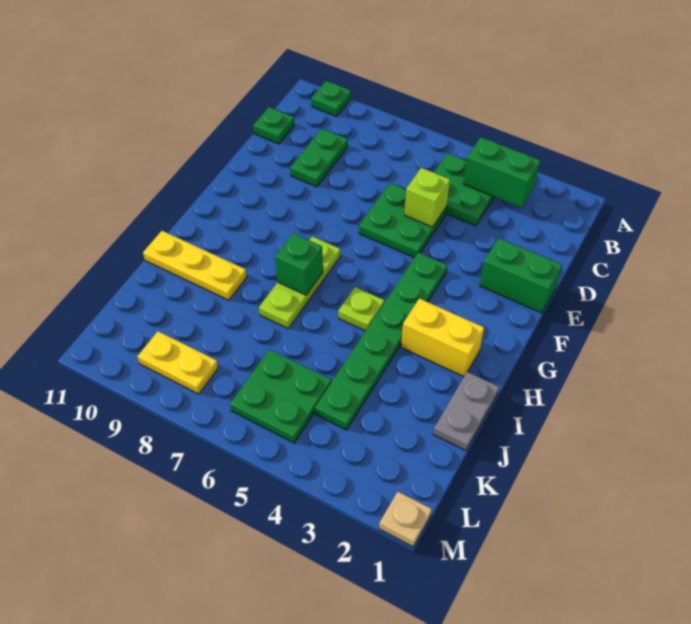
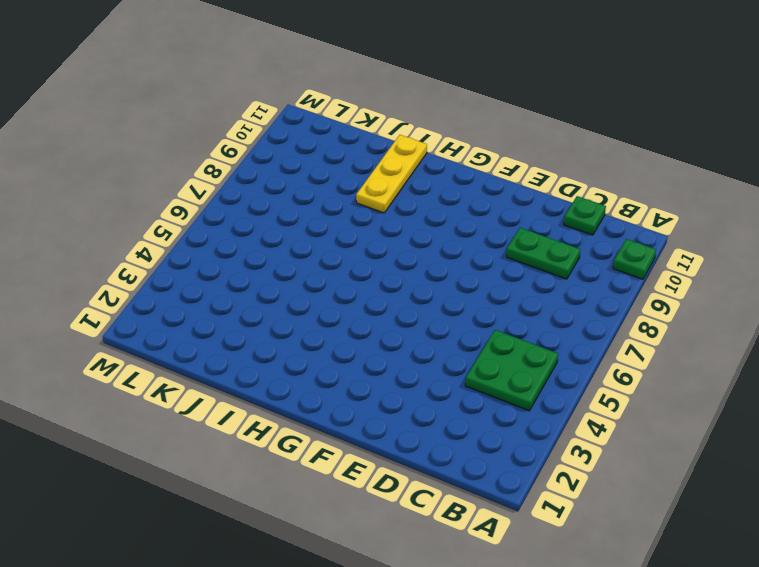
none -> green plate D5:E6 level 1
none -> green brick E1:E2 level 1
none -> green plate F4:K4 level 1

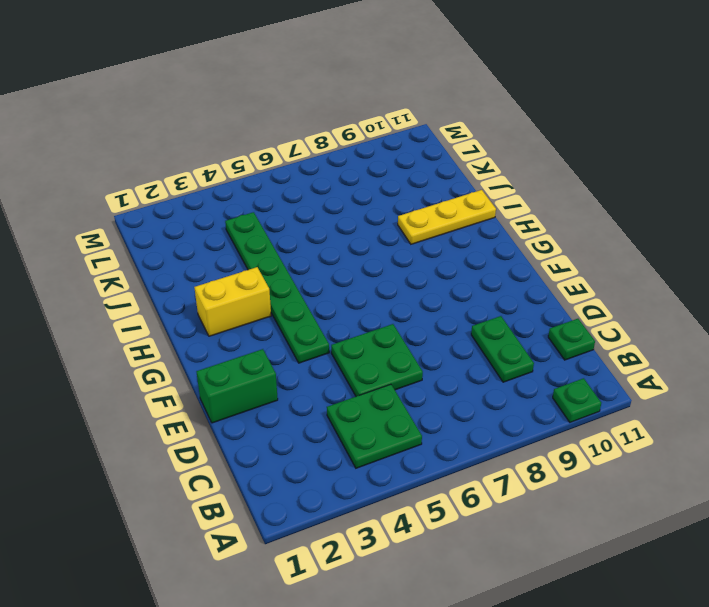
none -> lime plate G7:I7 level 1
none -> lime plate H5 level 1
none -> grey plate I1:J1 level 1

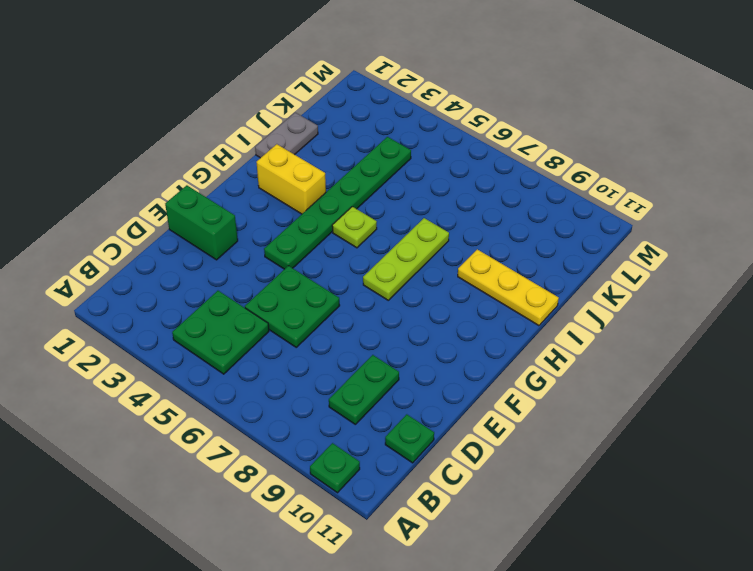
none -> green plate K5:L6 level 1
none -> yellow plate L8:L9 level 1
none -> tan plate M1 level 1

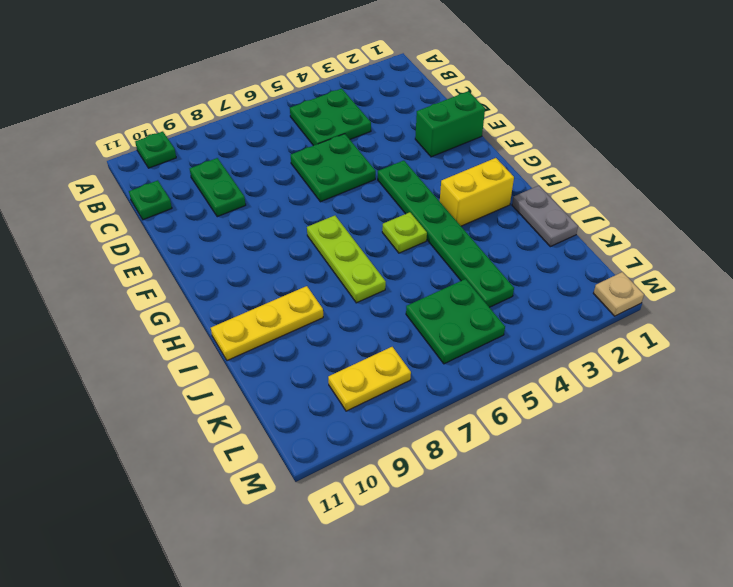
none -> green brick B3:B4 level 2
none -> lime brick D5 level 2
none -> green brick H7 level 2

